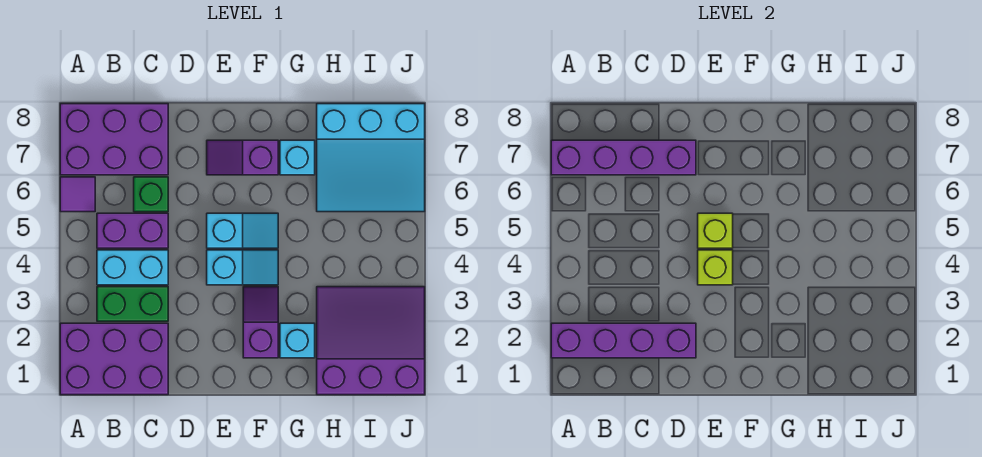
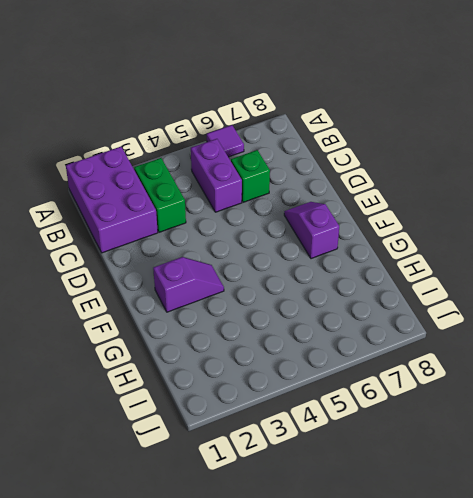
none -> purple brick A7:C8 level 1
none -> cyan brick B4:C4 level 1
none -> cyan slope E4:F4 level 1 top E

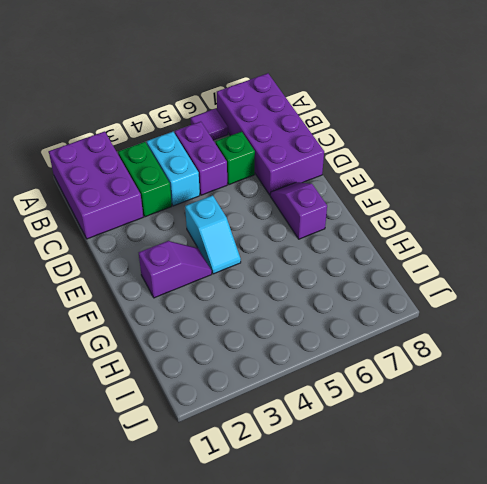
purple brick A7:D8 level 1 -> purple brick A7:C8 level 1
none -> cyan slope E5:F5 level 1 top E
none -> cyan brick G2 level 1
none -> cyan brick G7 level 1

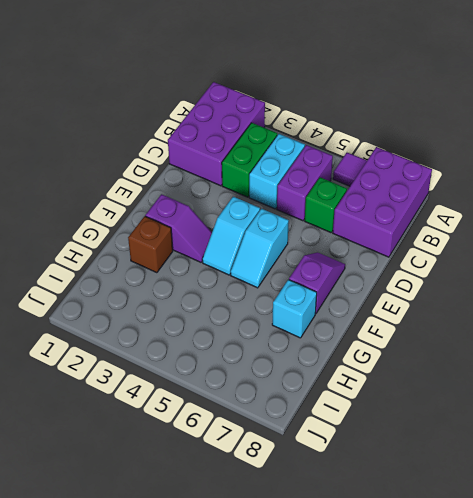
brown brick G2 level 1 -> cyan brick G2 level 1
none -> purple slope H1:J3 level 1 top 1
none -> cyan slope H6:J8 level 1 top 8
none -> purple brick A2:D2 level 2

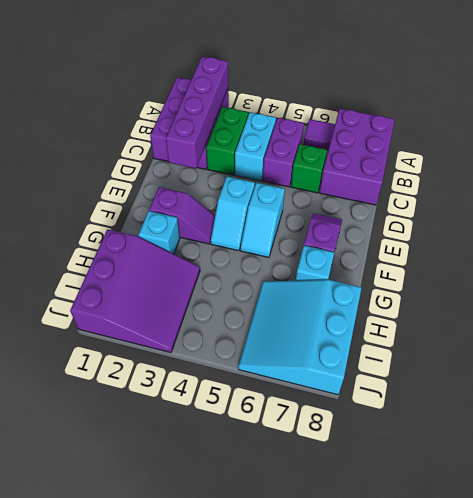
none -> purple brick A7:D7 level 2
none -> lime brick E4 level 2
none -> lime brick E5 level 2

